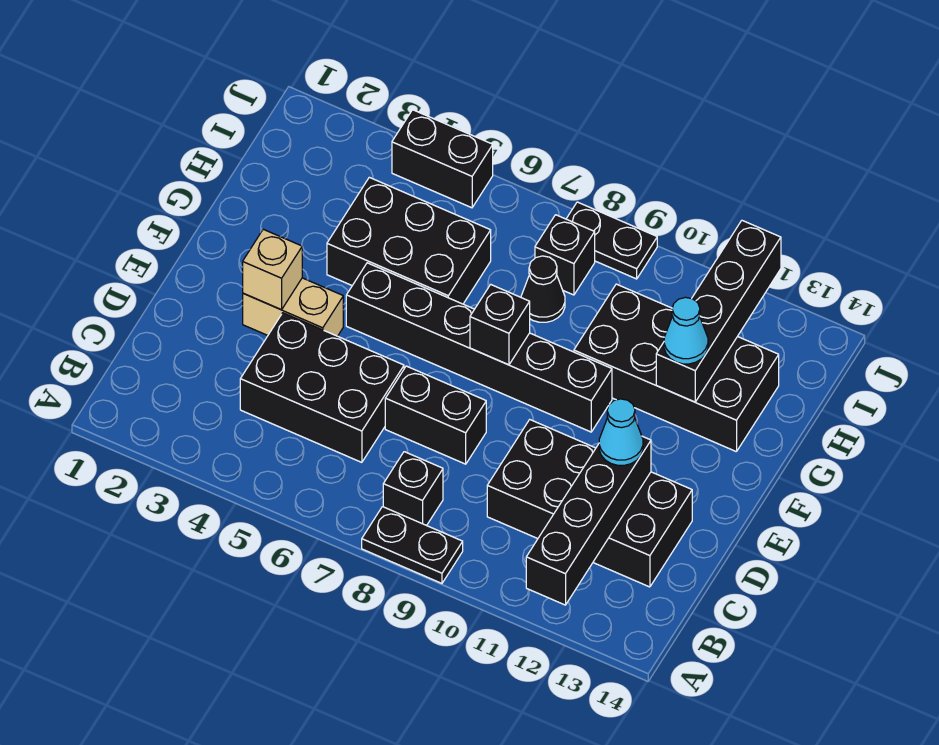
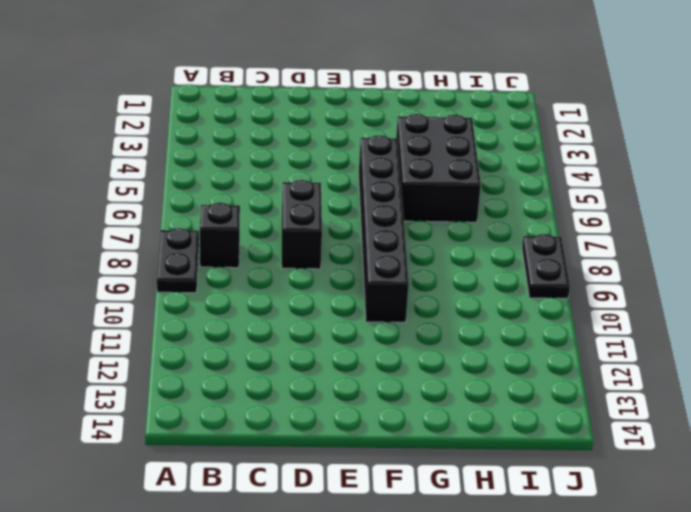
none -> black brick C4:D6 level 1
none -> black brick C10:D13 level 1
none -> tan brick E3:E4 level 1

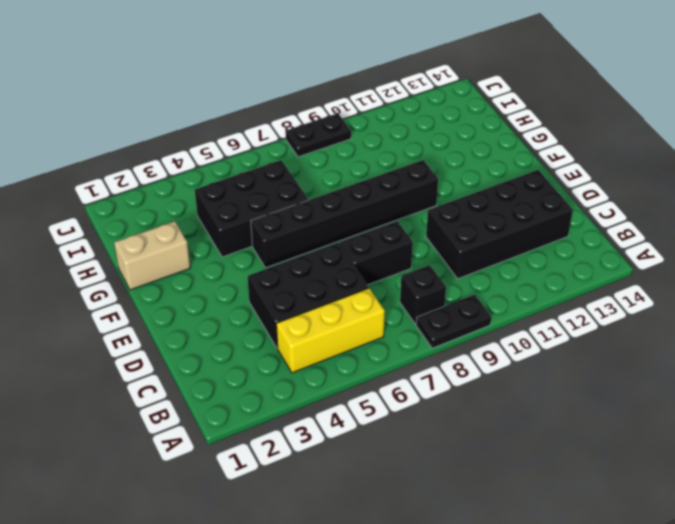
yellow brick B4:B6 level 1 -> none
tan brick G1:G2 level 1 -> tan brick E3:E4 level 1
none -> black brick G10:H13 level 1
none -> black cone H8 level 1
none -> black brick I8 level 1

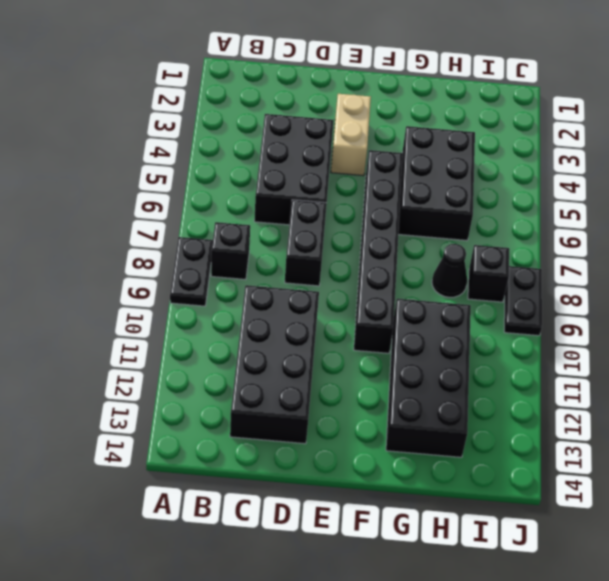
none -> black brick J4:J5 level 1
none -> black brick A12:D12 level 2
none -> tan brick E3 level 2

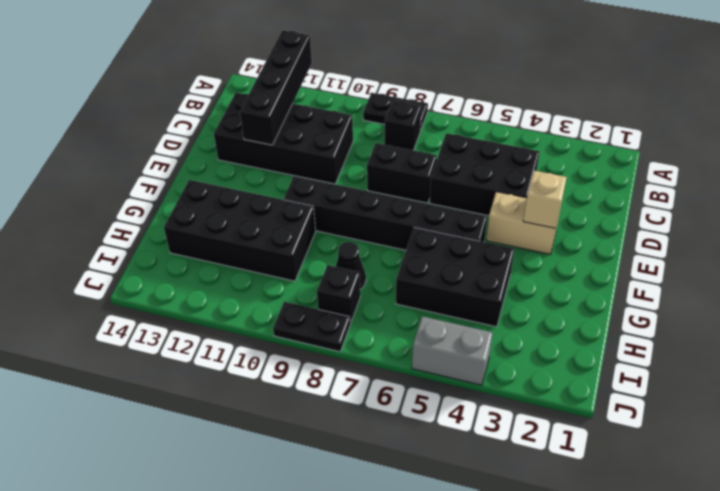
grey brick J4:J5 level 1 -> black brick J4:J5 level 1
none -> black brick F8 level 2
none -> black brick G12:J12 level 2
none -> cyan cone D12 level 3

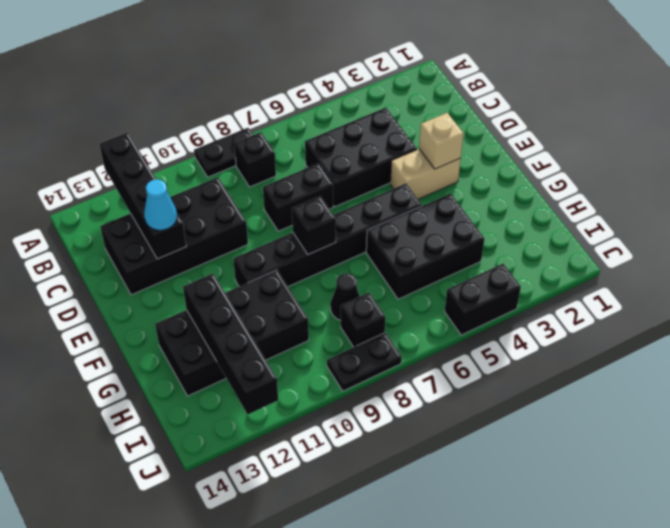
none -> cyan cone G12 level 3

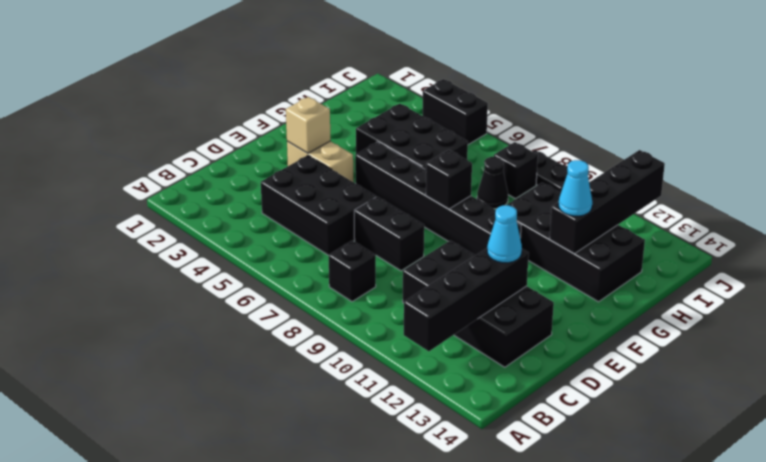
none -> black plate A8:A9 level 1

